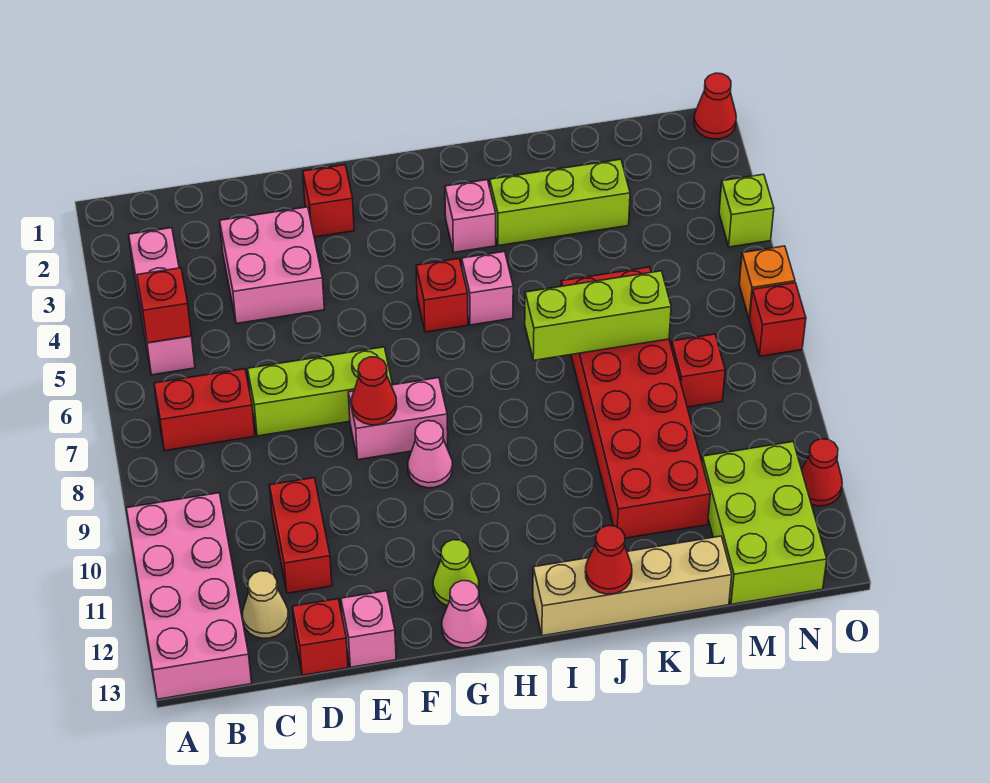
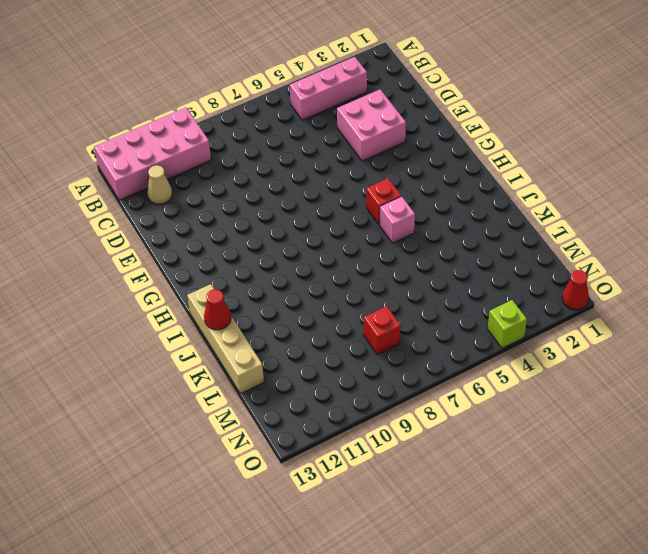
none -> red brick B7:C7 level 1
none -> lime brick D7:F7 level 1
none -> red brick D10:D11 level 1
none -> red brick D13 level 1

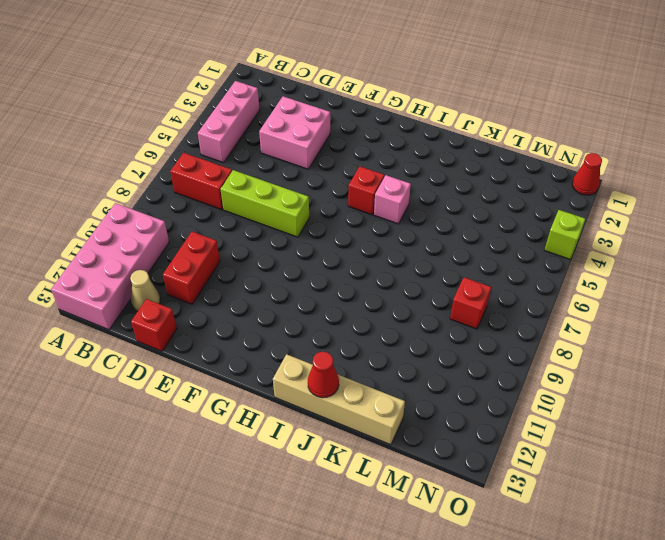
none -> pink brick E13 level 1
none -> red brick F2 level 1
none -> pink brick F8:G8 level 1
none -> pink cone G9 level 1

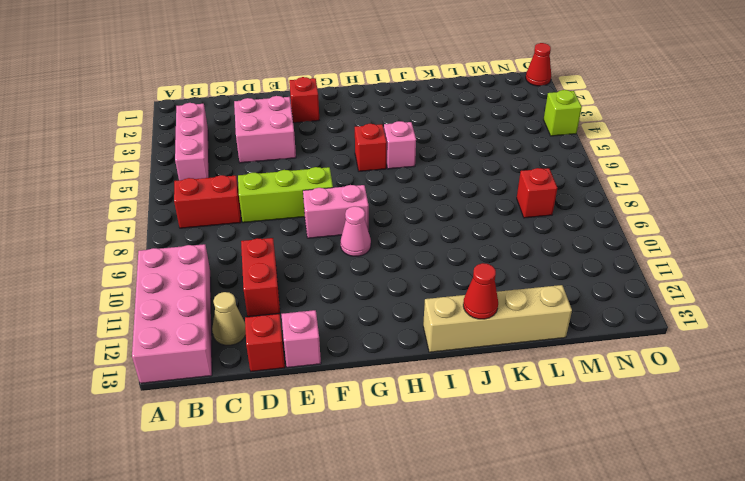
none -> lime cone G12 level 1
none -> pink cone G13 level 1
none -> pink brick I3 level 1
none -> lime brick J3:L3 level 1

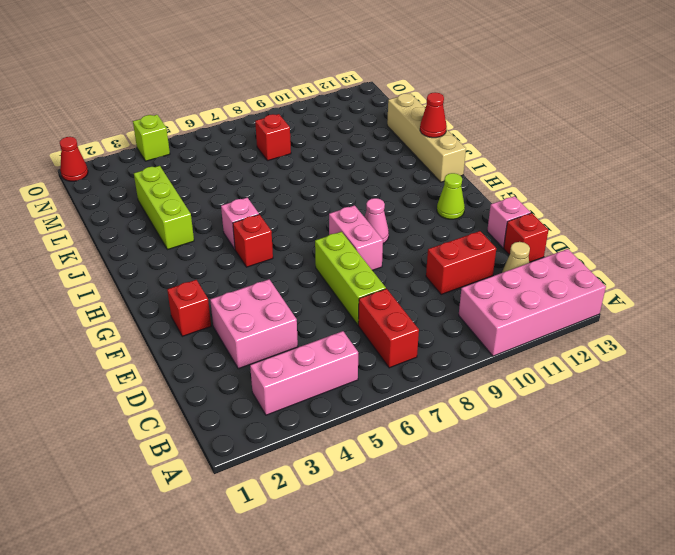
none -> pink cone G13 level 1
none -> pink brick I3 level 1
none -> red brick K6:L11 level 1
none -> lime brick M11:N13 level 1

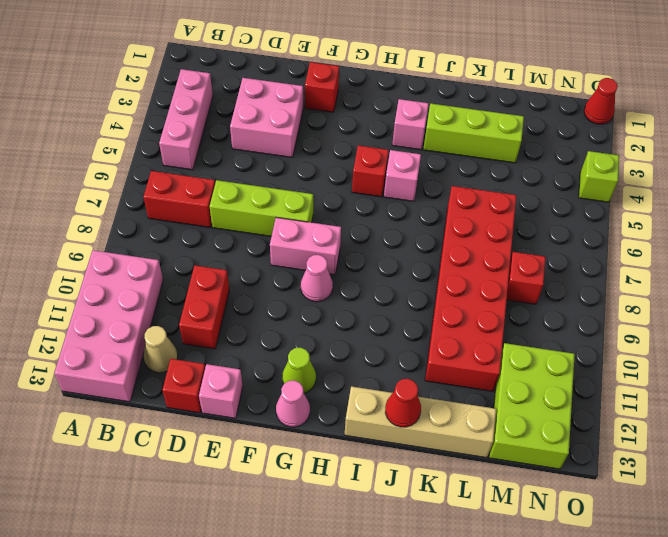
none -> orange brick O6 level 1
none -> red brick O7 level 1
none -> red cone O11 level 1
none -> red brick B5 level 2

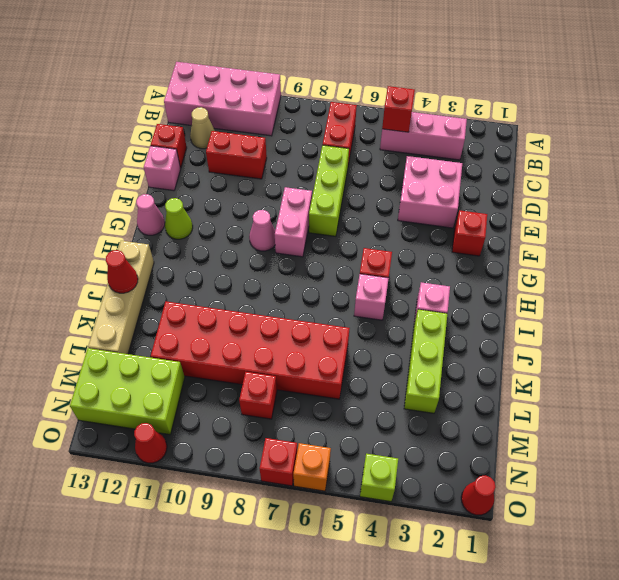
none -> red cone F8 level 2
none -> lime brick J7:L7 level 2

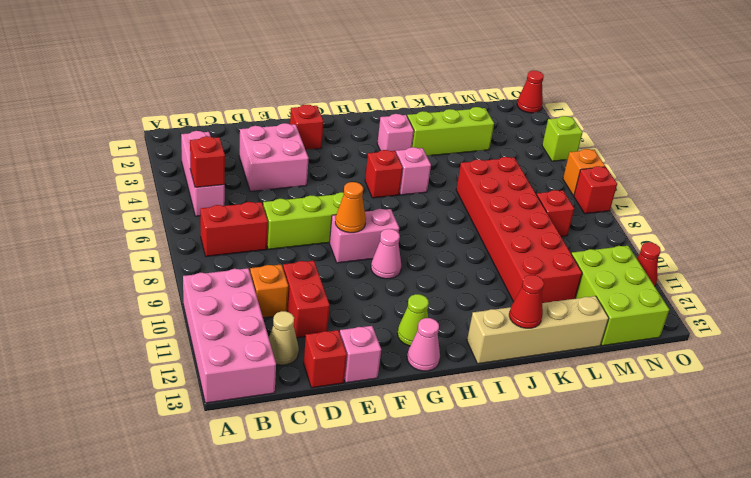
orange brick C10 level 1 -> none
orange cone F8 level 2 -> red cone F8 level 2
none -> lime brick J7:L7 level 2

